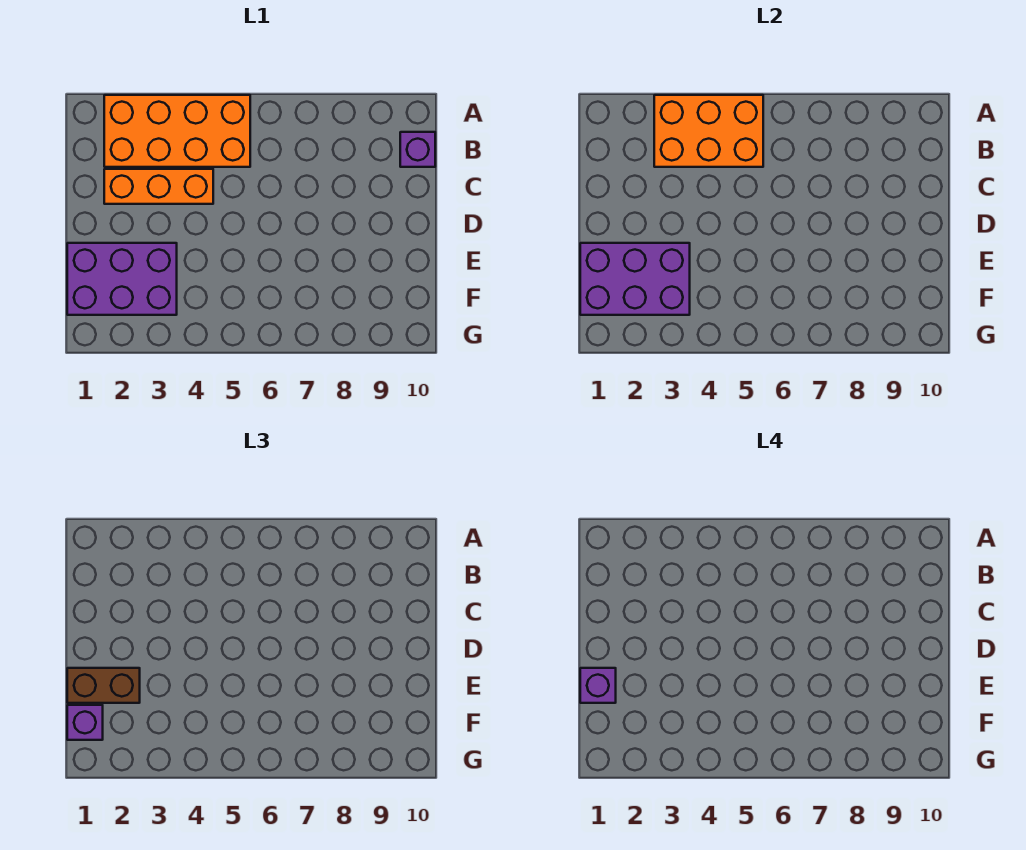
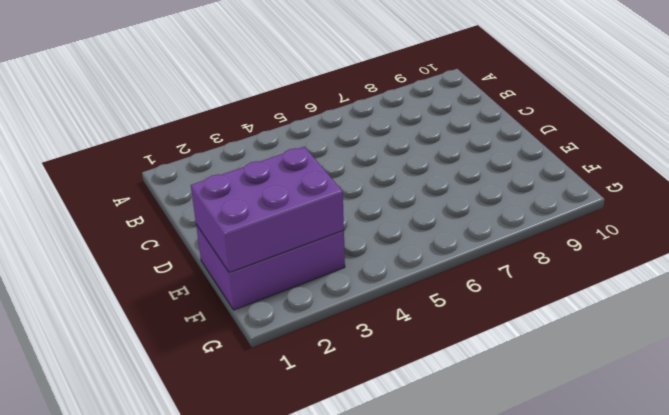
none -> orange brick A2:B5 level 1
none -> purple brick B10 level 1

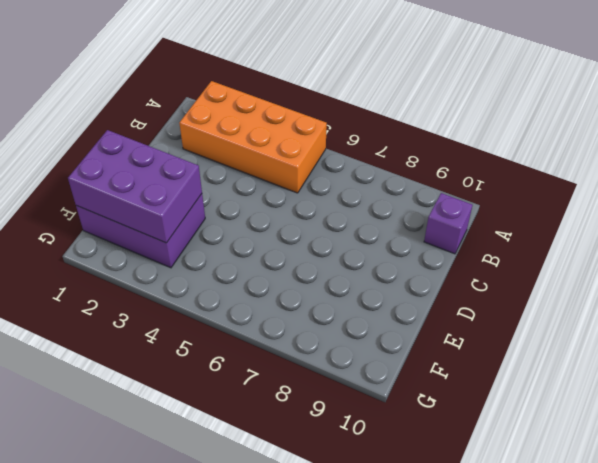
none -> orange brick C2:C4 level 1
none -> orange brick A3:B5 level 2

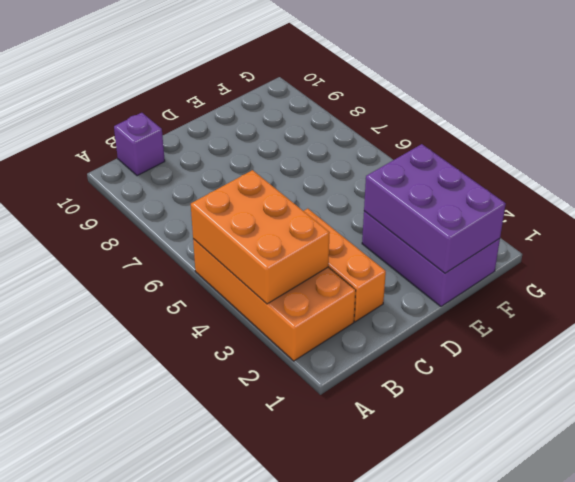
none -> brown brick E1:E2 level 3
none -> purple brick F1 level 3

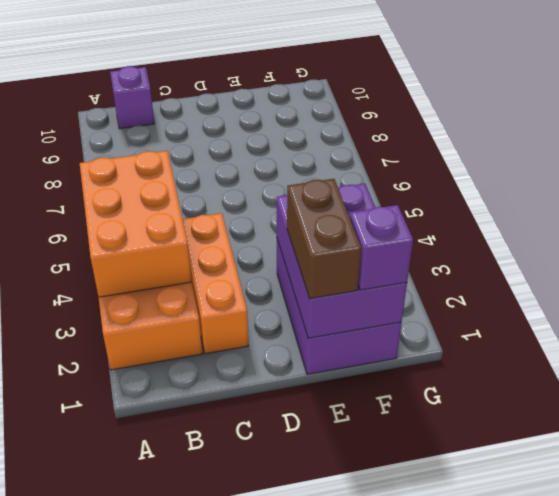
none -> purple brick E1 level 4

